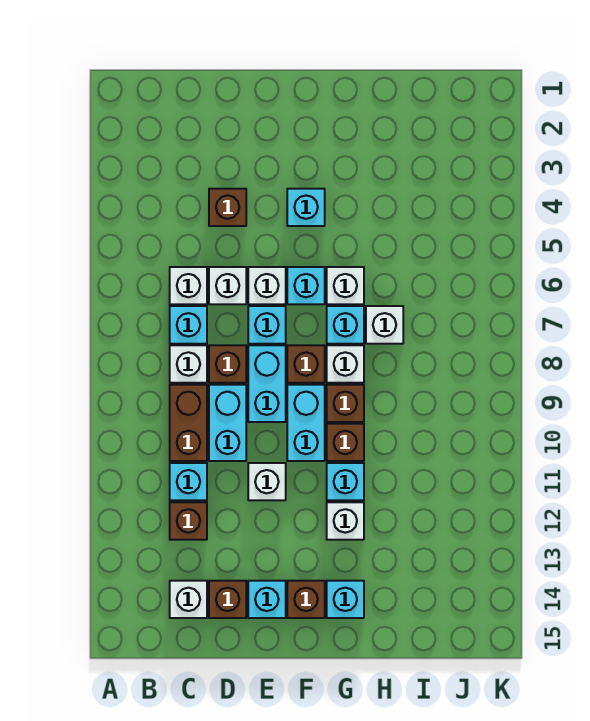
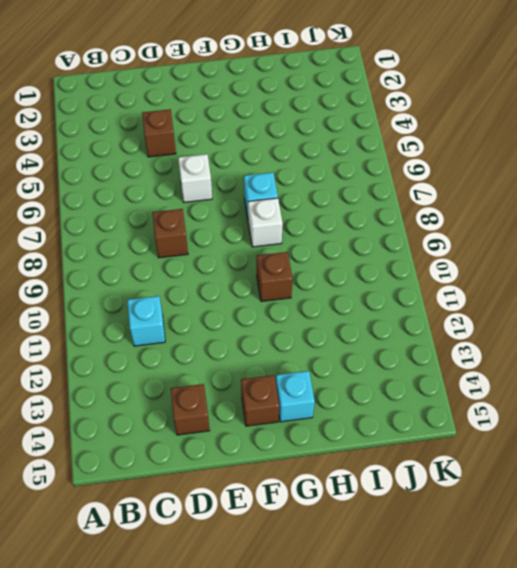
none -> white brick C6 level 1
none -> cyan brick C7 level 1
none -> white brick C8 level 1
none -> brown brick C9:C10 level 1

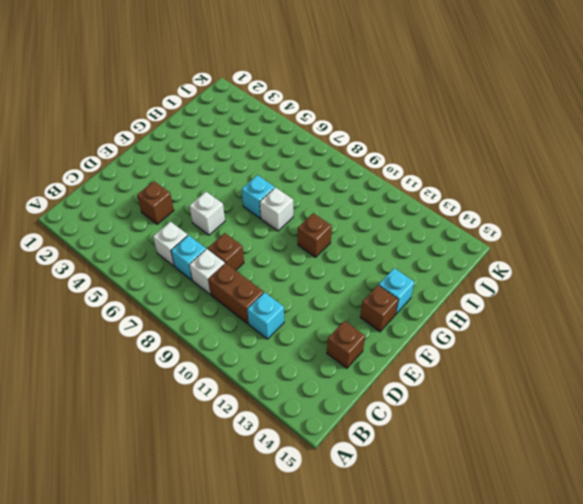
none -> brown brick C12 level 1
none -> white brick C14 level 1
none -> white brick D6 level 1
none -> cyan brick D9:D10 level 1

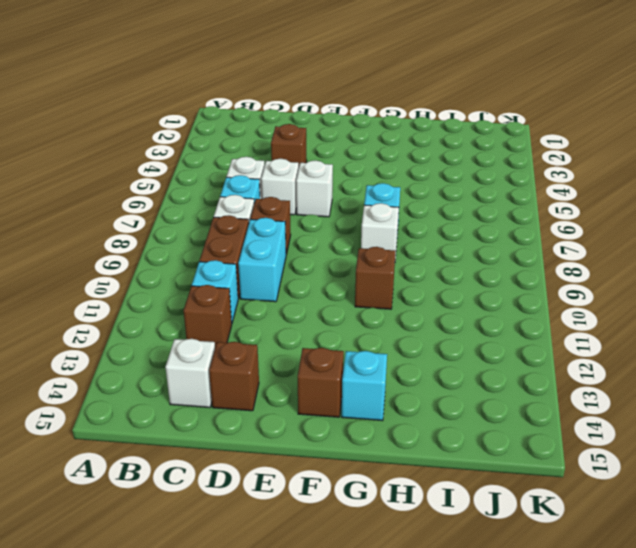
none -> cyan brick E7 level 1
none -> cyan brick E8:E9 level 1
none -> white brick E11 level 1
none -> cyan brick E14 level 1

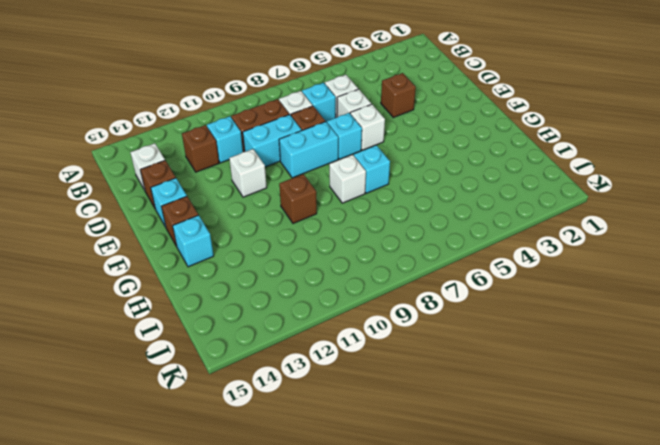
none -> cyan brick F4 level 1
none -> cyan brick F6 level 1
none -> brown brick F8 level 1
none -> cyan brick F9:F10 level 1

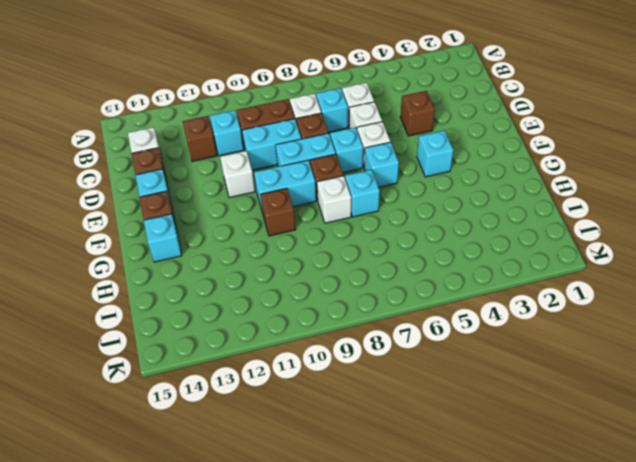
none -> white brick G6 level 1
none -> brown brick G9 level 1
none -> cyan brick G11 level 1
none -> white brick G12 level 1

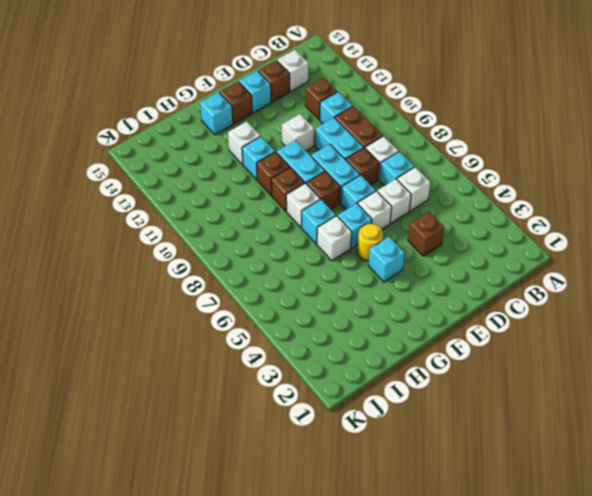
yellow round brick F5 level 1 -> none
none -> white brick H7 level 1

